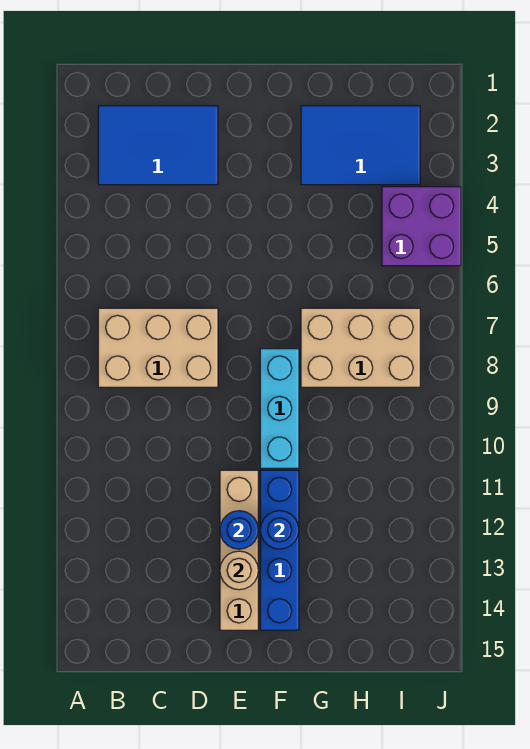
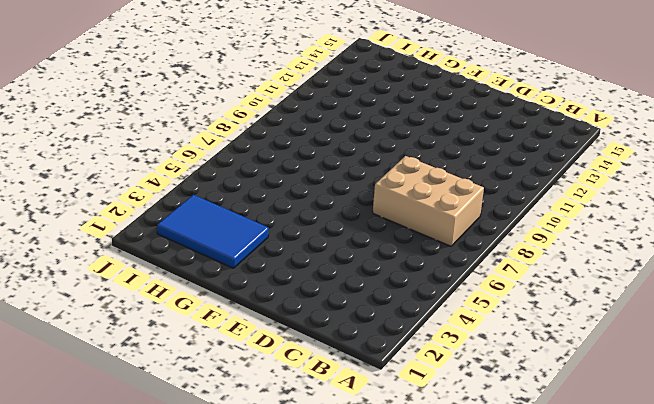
none -> blue tile B2:D3 level 1
none -> tan brick E11:E14 level 1

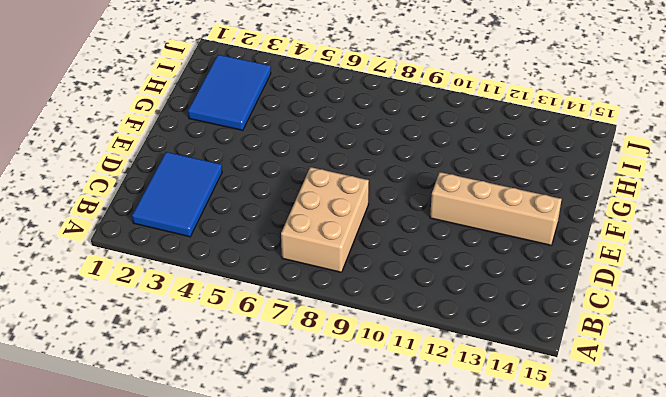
none -> cyan brick F8:F10 level 1
none -> blue brick F11:F14 level 1

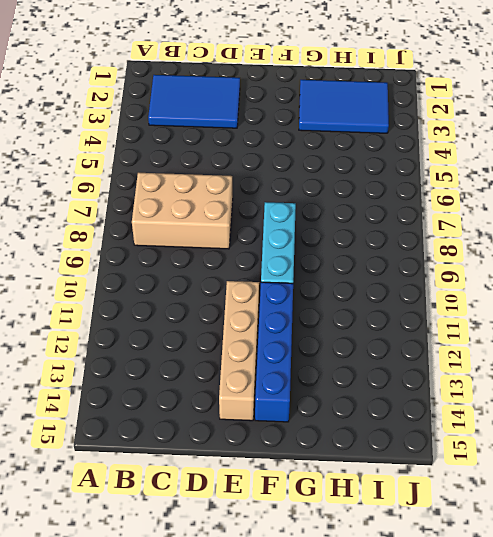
none -> tan brick G7:I8 level 1
none -> purple brick I4:J5 level 1

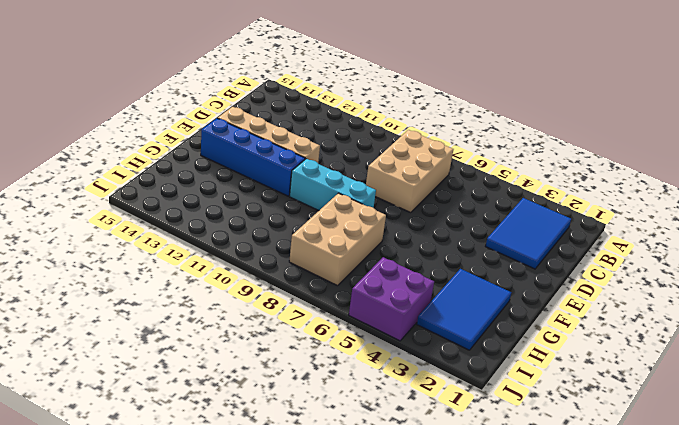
none -> blue round brick E12 level 2
none -> tan round brick E13 level 2

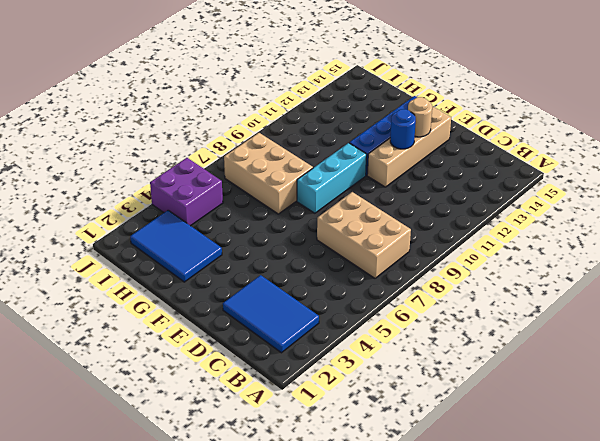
none -> blue round brick F12 level 2

